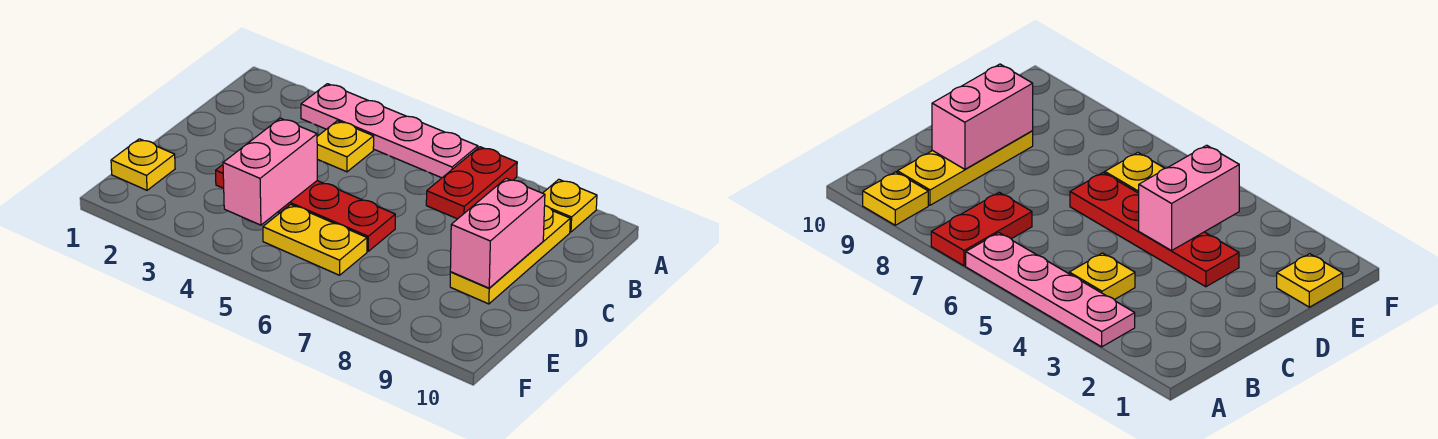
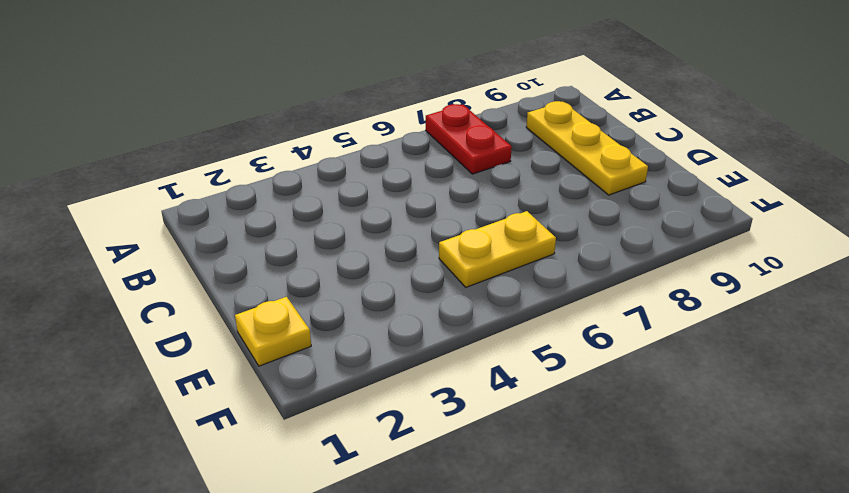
none -> pink plate A3:A6 level 1
none -> yellow plate A9 level 1

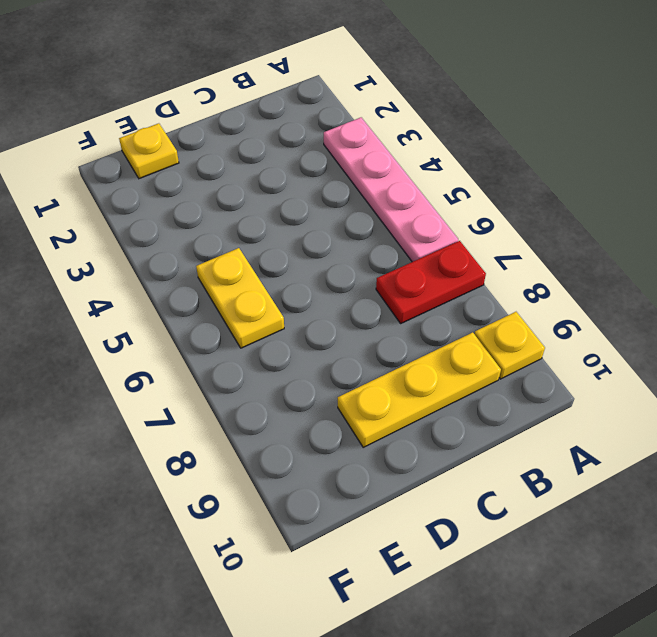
none -> yellow plate B4 level 1
none -> red plate D3:D6 level 1

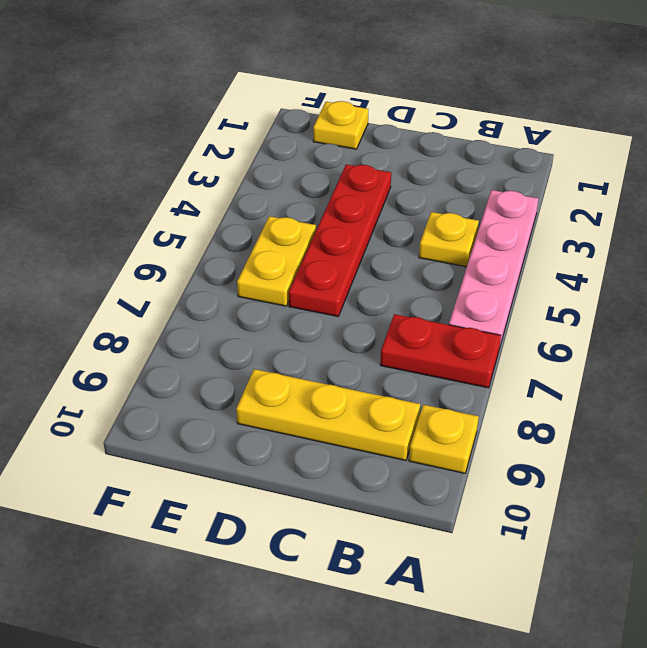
none -> pink brick C9:D9 level 2
none -> pink brick D4:E4 level 2

